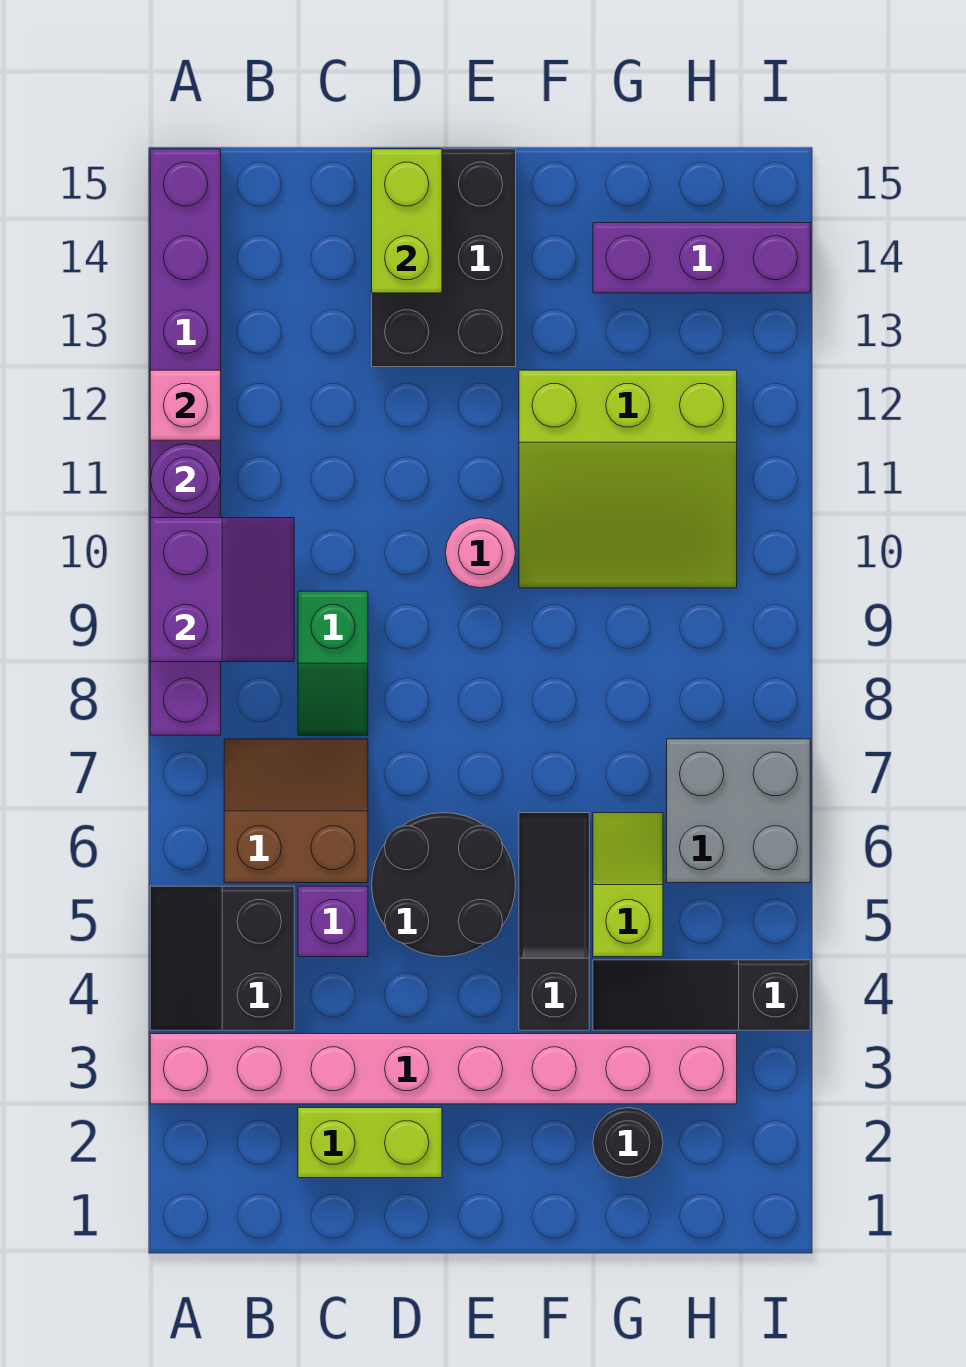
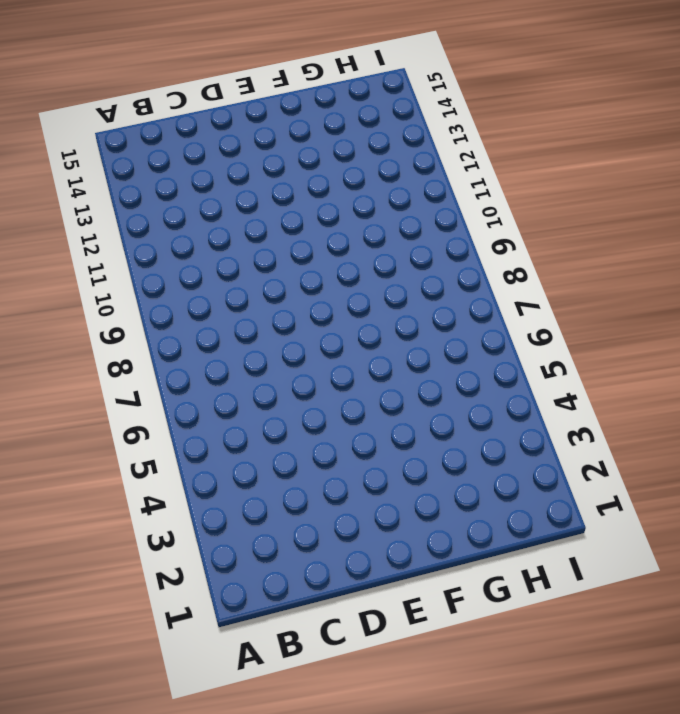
none -> pink brick A3:H3 level 1
none -> black slope A4:B5 level 1 top B
none -> purple brick A8:A15 level 1

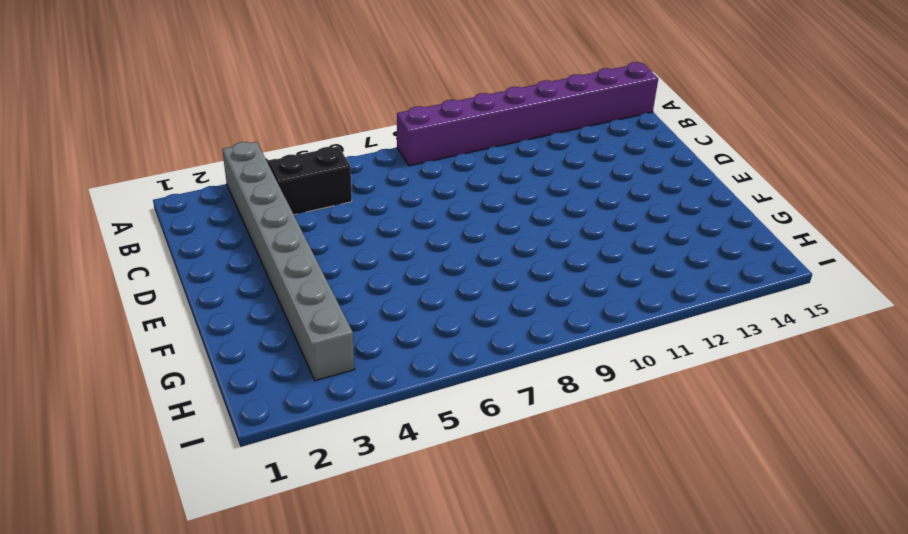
grey brick A3:H3 level 1 -> pink brick A3:H3 level 1
none -> brown slope B6:C7 level 1 top 6
none -> lime brick C2:D2 level 1
none -> purple brick C5 level 1

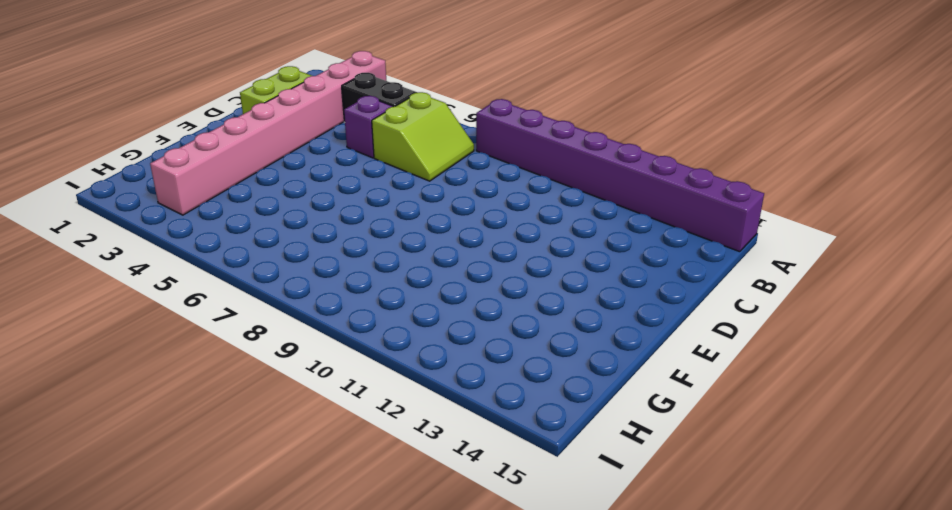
lime slope B6:C7 level 1 top 6 -> brown slope B6:C7 level 1 top 6
none -> green slope C8:C9 level 1 top 9
none -> black round brick D5:E6 level 1
none -> black brick D13:E15 level 1

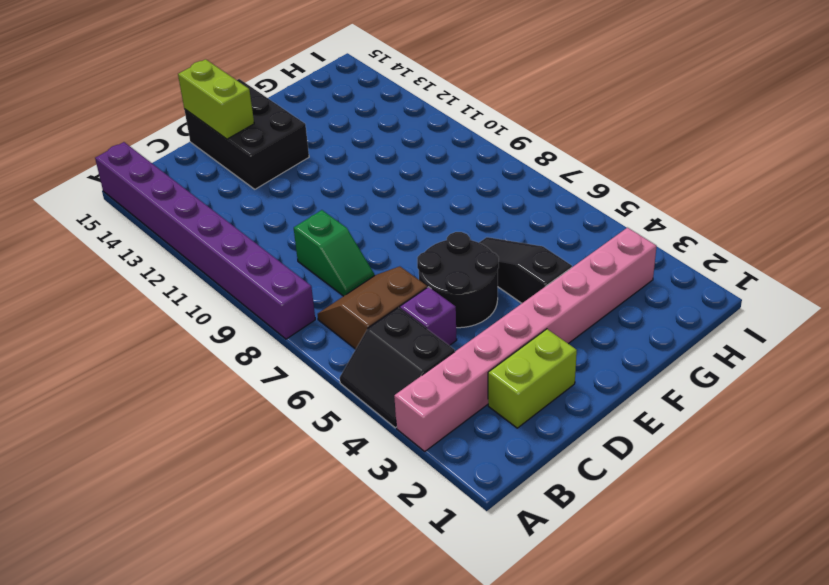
none -> pink round brick E10 level 1
none -> lime slope F10:H12 level 1 top 12
none -> black round brick G2 level 1

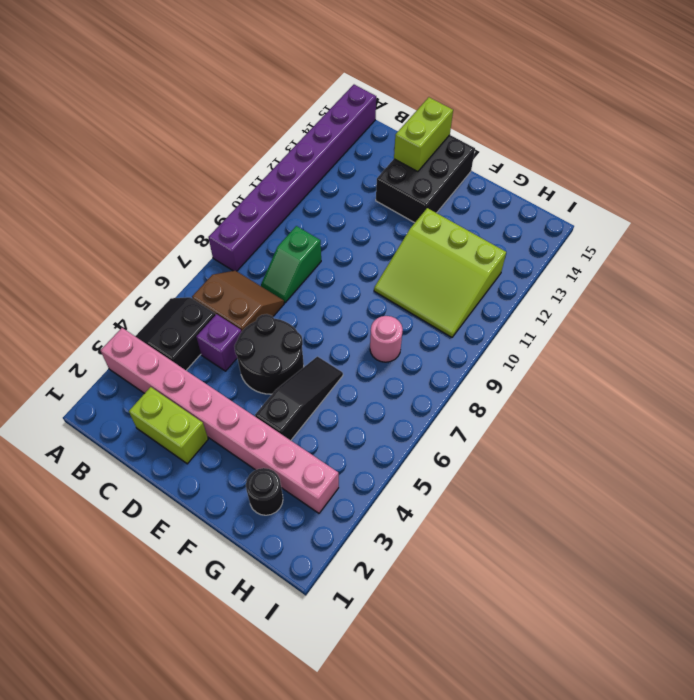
pink round brick G8 level 1 -> pink round brick E10 level 1
none -> black slope G4:I4 level 1 top I
none -> lime slope G5:G6 level 1 top 5
none -> purple brick G14:I14 level 1

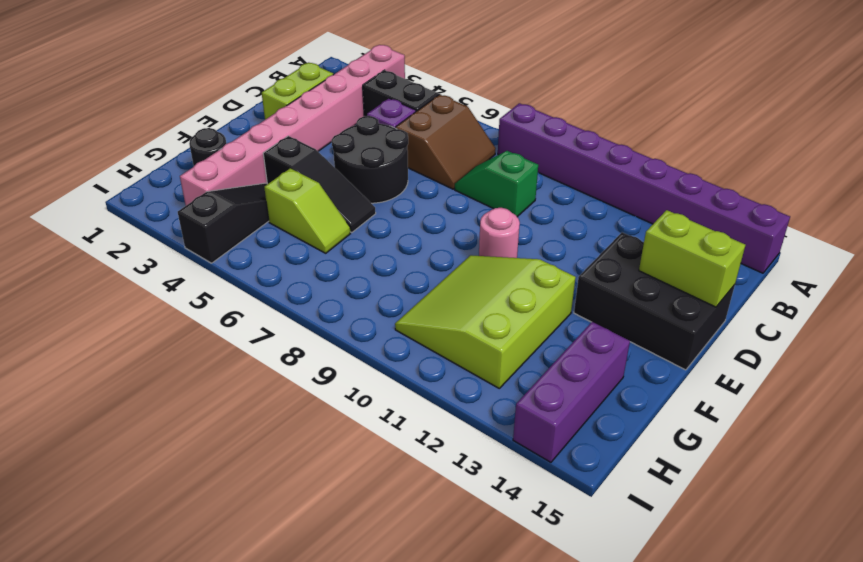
none -> grey brick H6:I7 level 1
none -> purple slope A9:B10 level 2 top A
none -> purple round brick A11 level 2

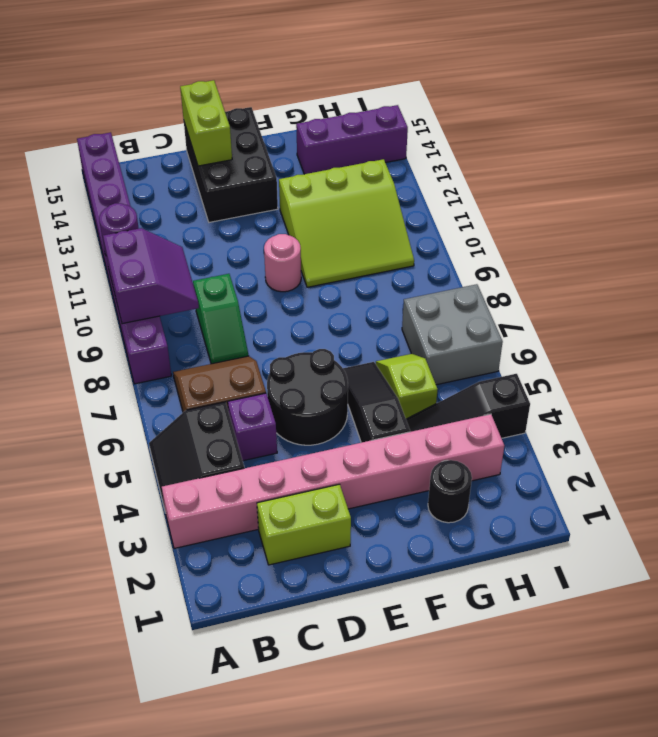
none -> pink brick A12 level 2

